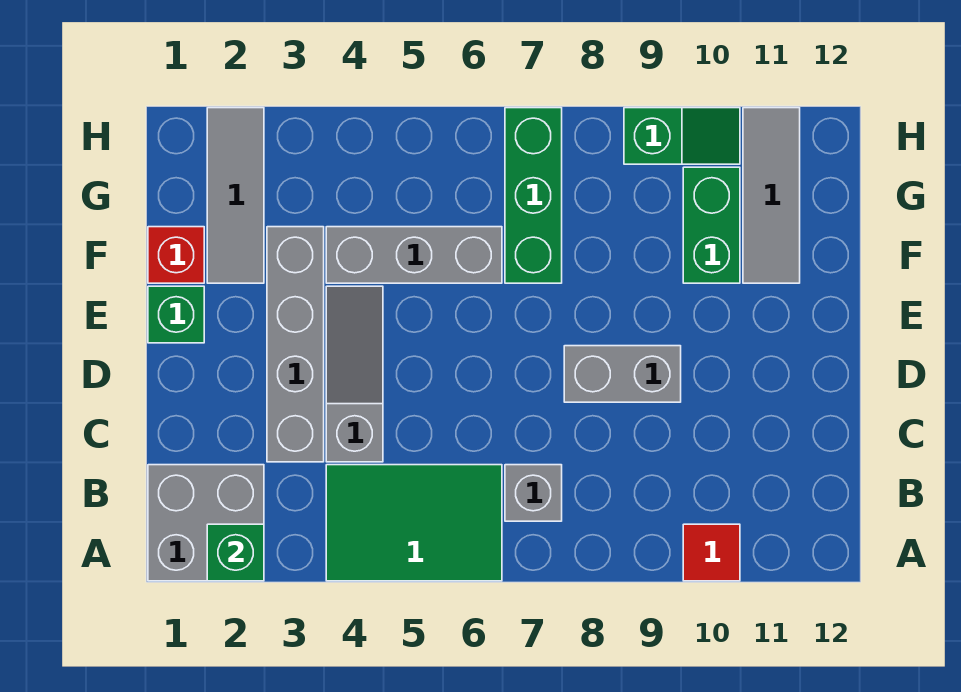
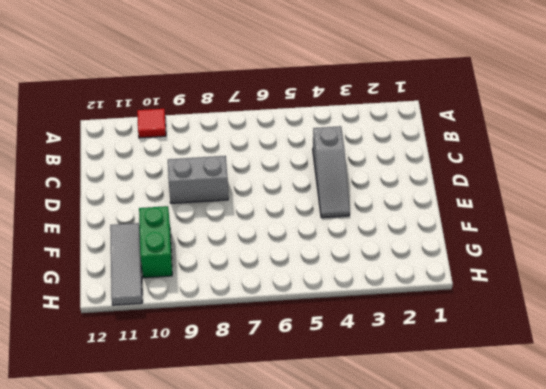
none -> grey brick A1:B2 level 1
none -> green tile A4:B6 level 1
none -> grey brick B7 level 1

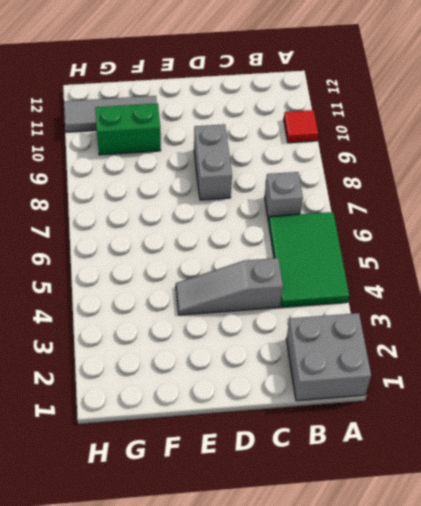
none -> grey brick C3:F3 level 1
none -> green brick E1 level 1
none -> red brick F1 level 1

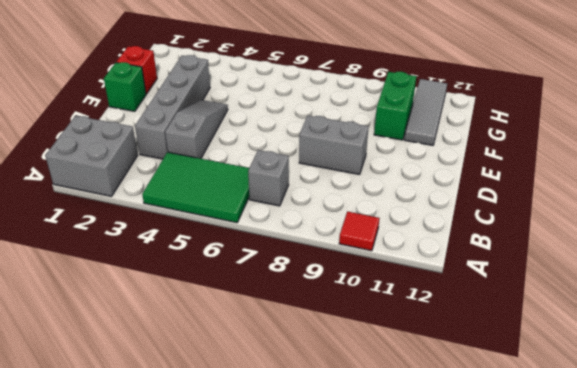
none -> grey tile F2:H2 level 1
none -> grey brick F4:F6 level 1
none -> green brick F7:H7 level 1

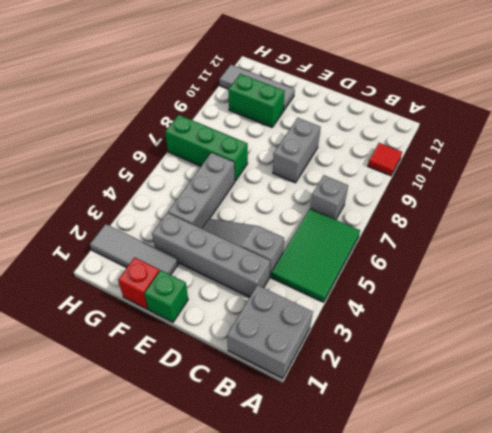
none -> green slope H9:H10 level 1 top 9
none -> green brick A2 level 2

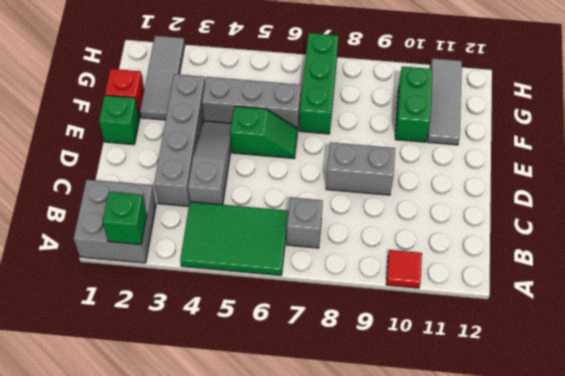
green slope E5:E6 level 1 top 5 -> green slope H9:H10 level 1 top 9

